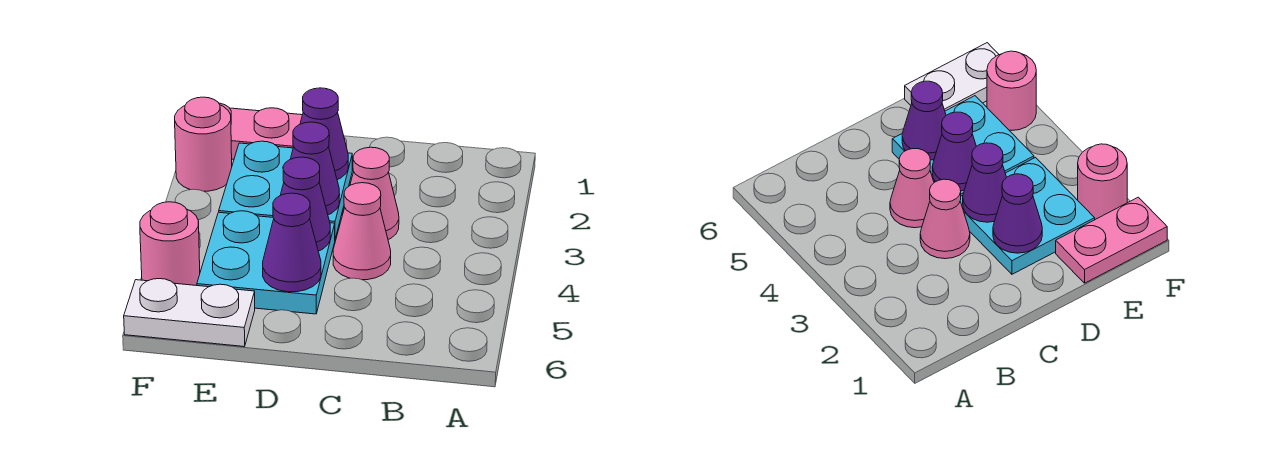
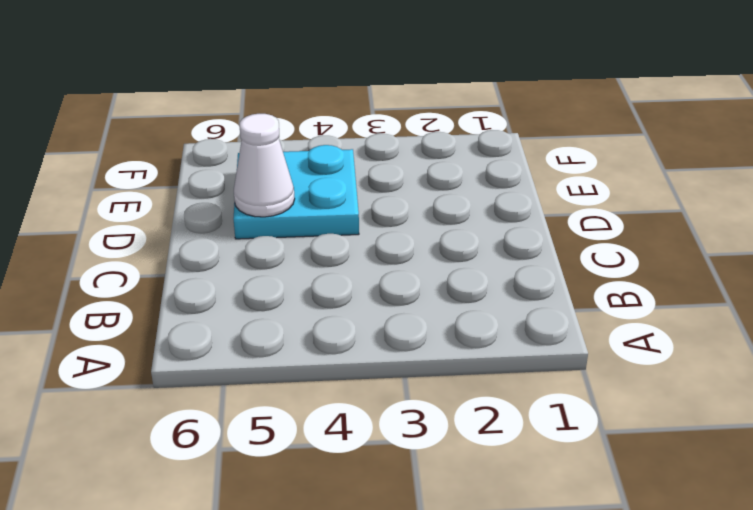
white cone D5 level 2 -> purple cone D5 level 2
none -> pink cone C3 level 1
none -> pink cone C4 level 1
none -> cyan plate D2:E3 level 1

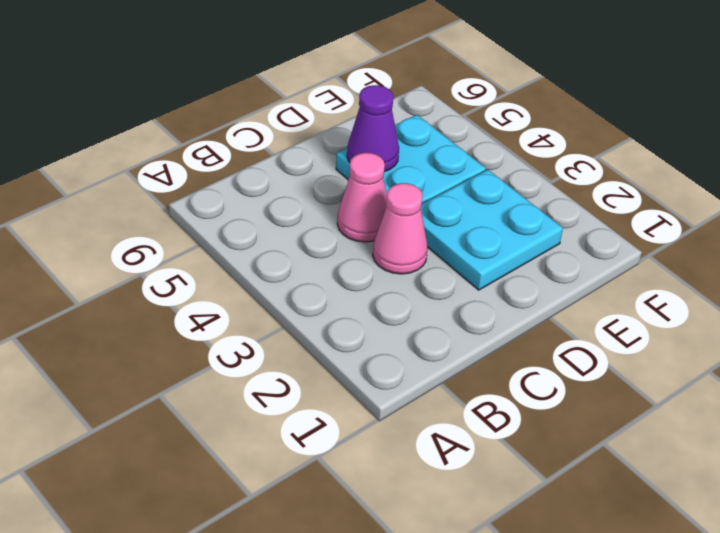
none -> pink plate E1:F1 level 1
none -> white plate E6:F6 level 1
none -> pink round brick F2 level 1

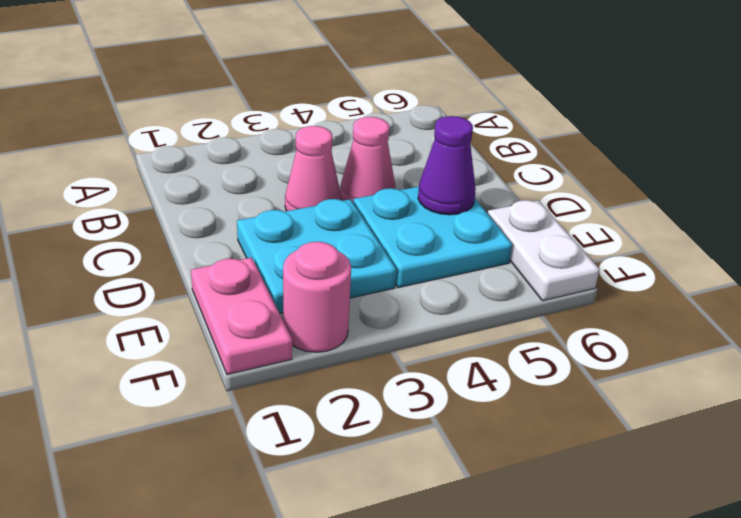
none -> pink round brick F5 level 1
none -> purple cone D2 level 2
none -> purple cone D3 level 2

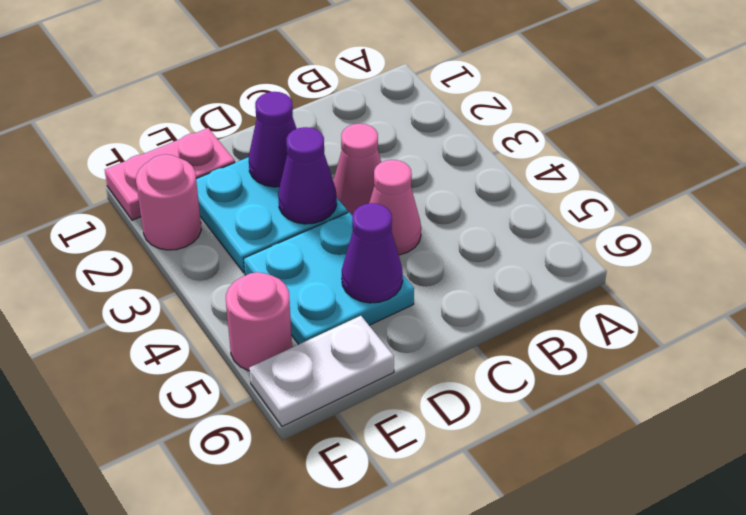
none -> purple cone D4 level 2

